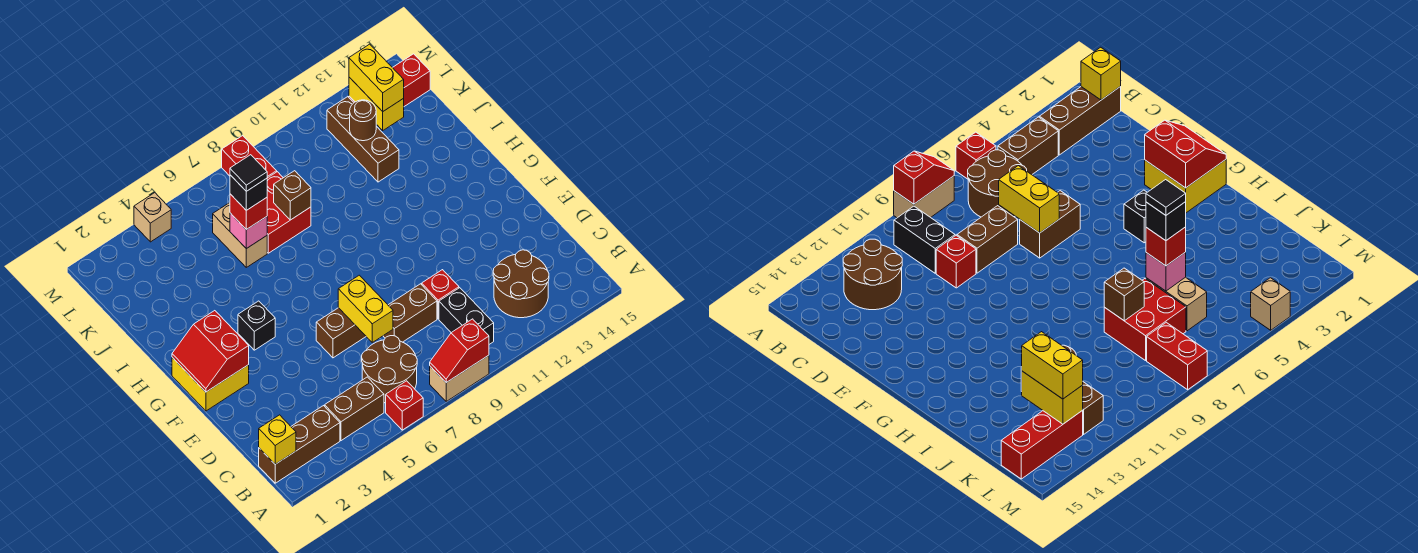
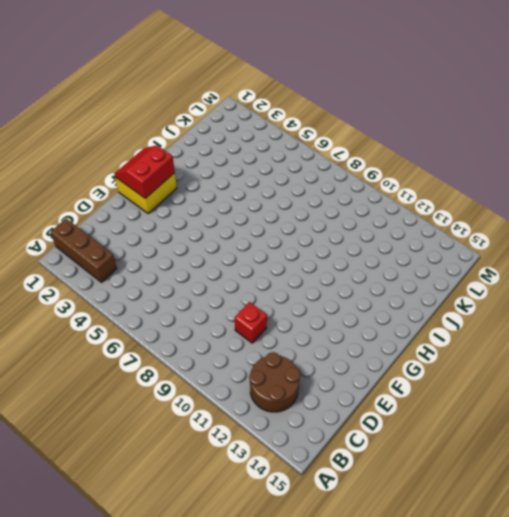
none -> red brick A6 level 1
none -> tan brick A8:A9 level 1
none -> brown brick B4:B5 level 1
none -> brown round brick B6:C7 level 1

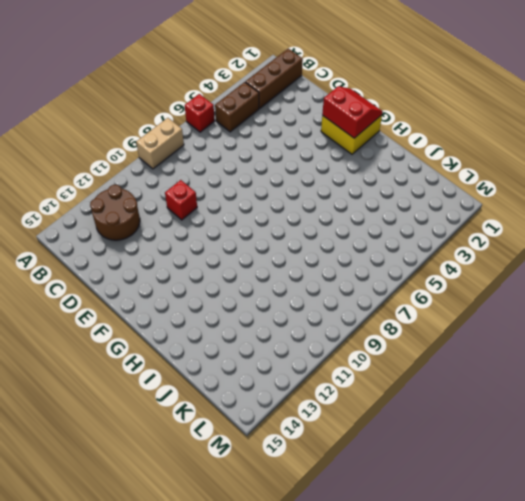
none -> brown round brick B6:C7 level 1
none -> black brick B10:C10 level 1
none -> brown brick D8:D9 level 1
none -> brown brick E6:E7 level 1

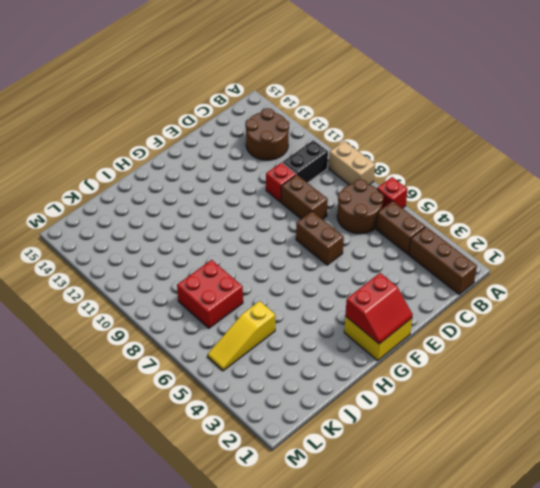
yellow slope J5:L5 level 1 top J -> none
none -> black brick G4 level 1
none -> tan brick J6:K6 level 1
none -> brown brick J12:L12 level 1
none -> red brick L8:M8 level 1

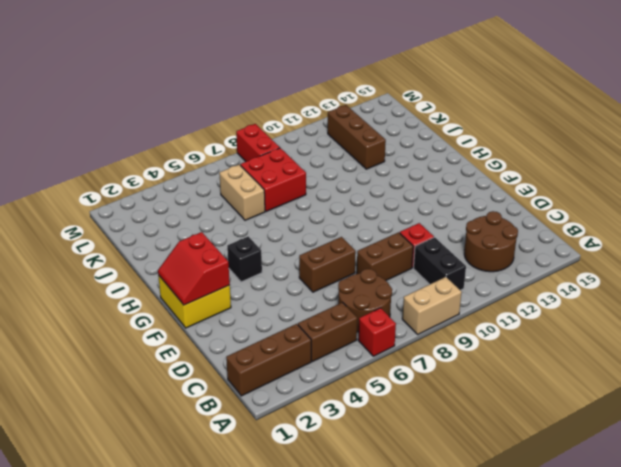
none -> red brick L13:L15 level 1
none -> tan brick M4 level 1
none -> red slope A8:A9 level 2 top 9
none -> yellow brick B1 level 2

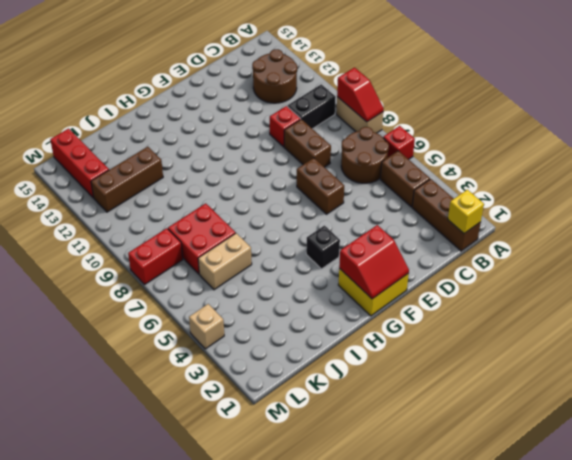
none -> yellow brick D7:E7 level 2
none -> pink brick J6 level 2
none -> brown brick J8 level 2
none -> brown round brick K12 level 2

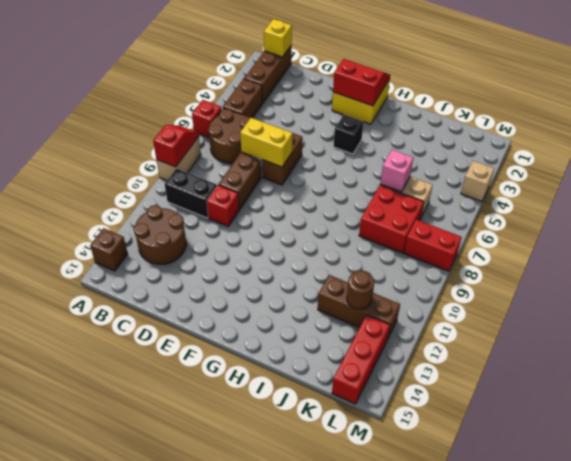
brown brick A14 level 1 -> brown brick J8 level 2
none -> yellow brick K13:L13 level 2
none -> red brick J6 level 3
none -> yellow brick K13:L13 level 3
none -> black brick J6 level 4

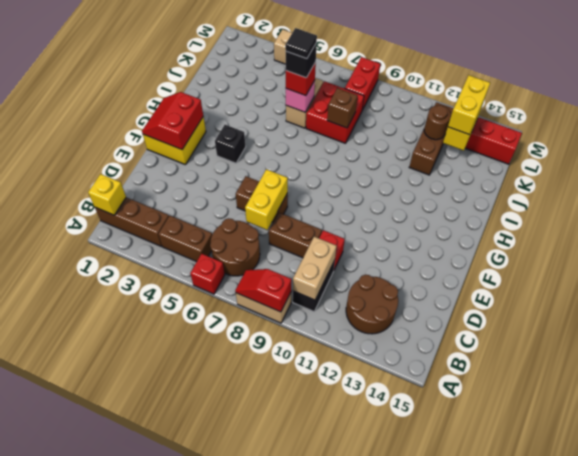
tan brick B10:C10 level 2 -> none

